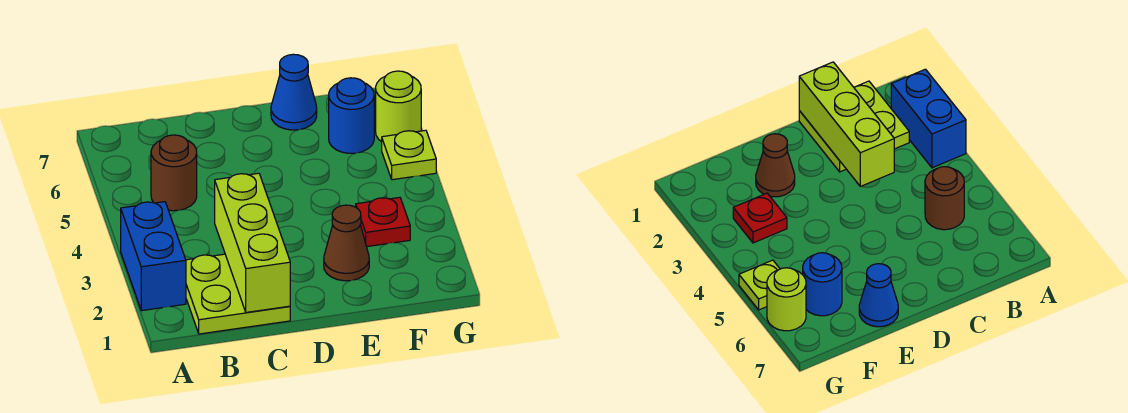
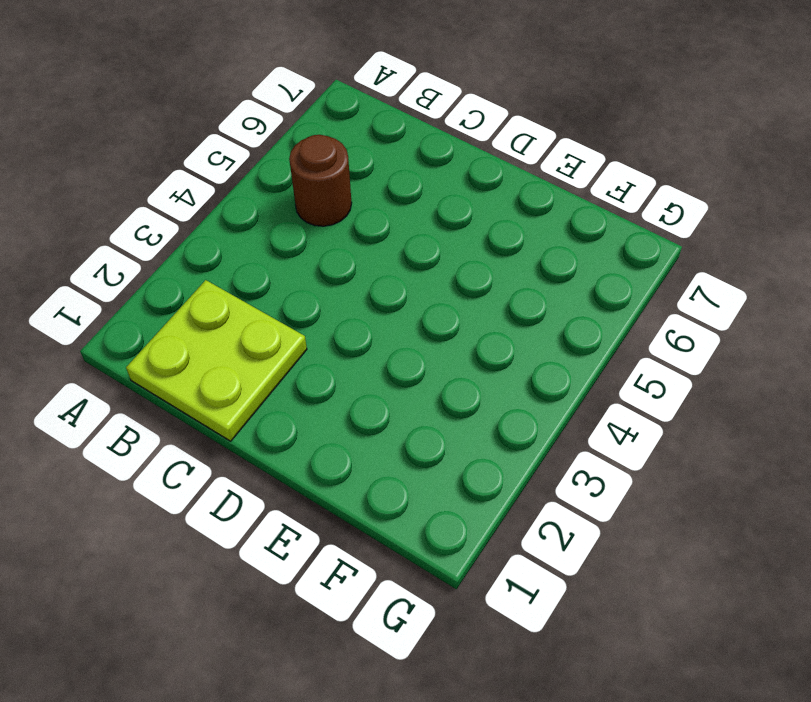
none -> blue brick A2:A3 level 1
none -> brown cone E2 level 1

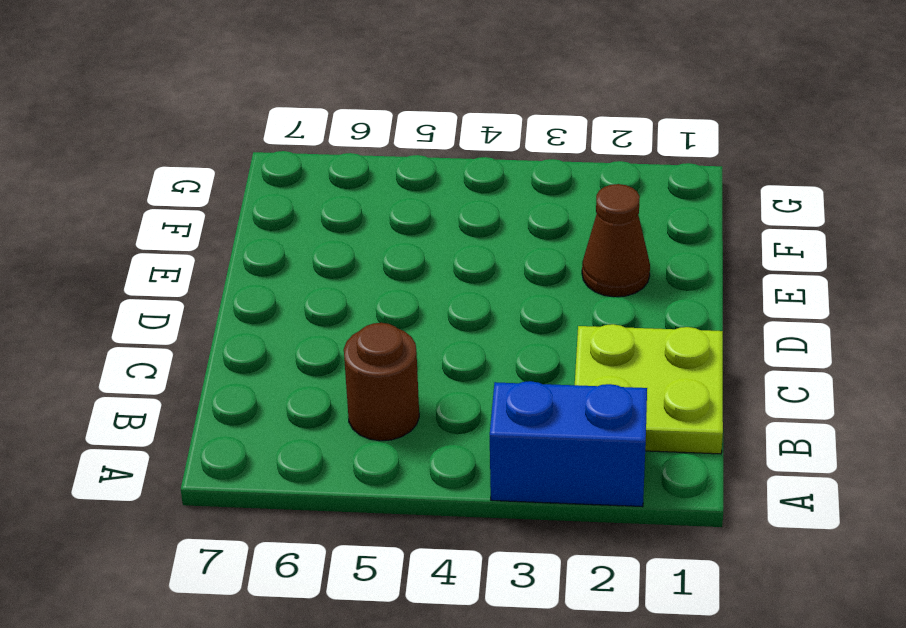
none -> blue cone E7 level 1
none -> red plate F3 level 1

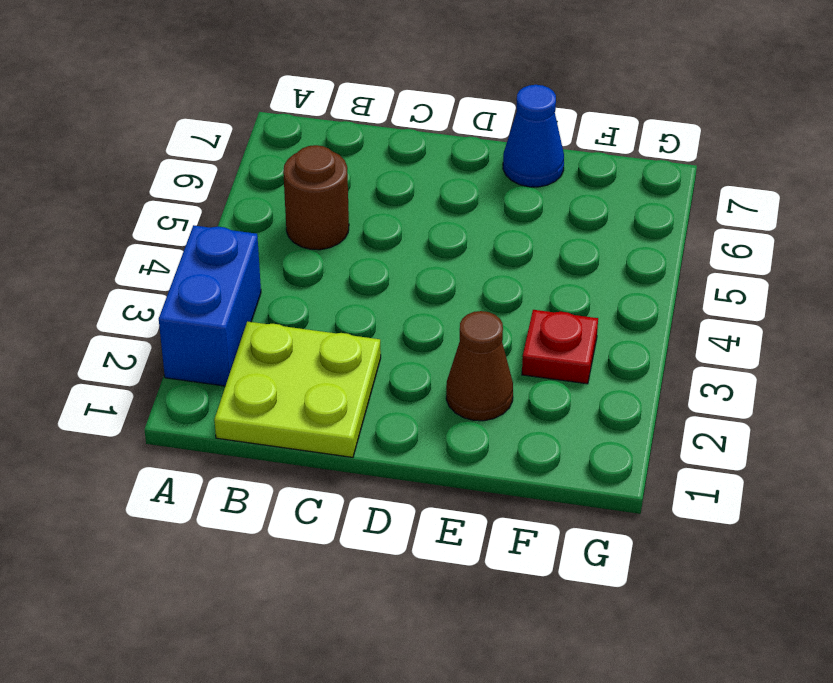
none -> blue round brick F6 level 1
none -> lime plate G5 level 1

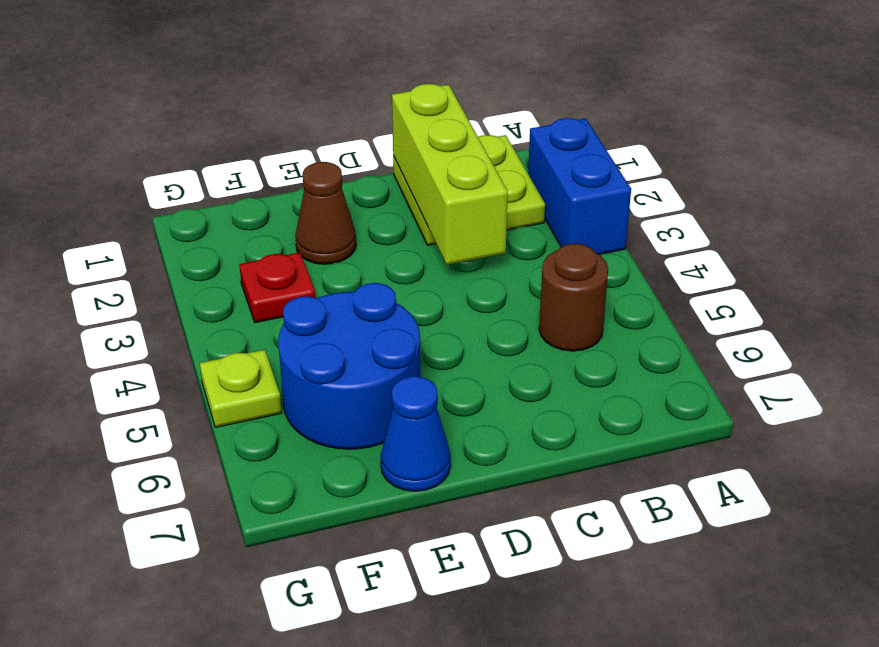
blue round brick E5:F6 level 1 -> blue round brick F6 level 1
none -> lime round brick G6 level 1

